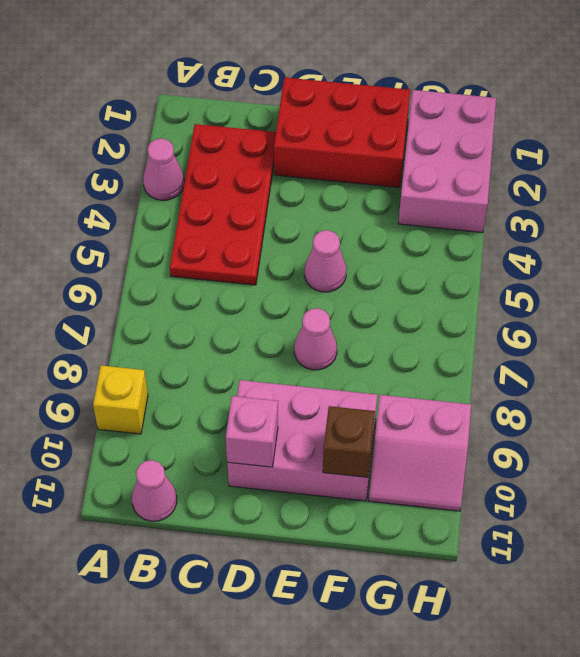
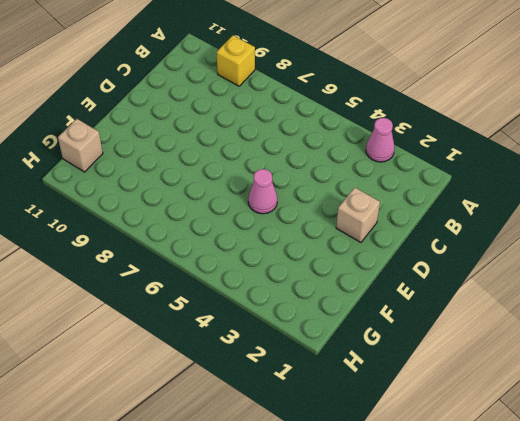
tan brick D2 level 1 -> red brick D1:F2 level 1
tan brick G11 level 1 -> none
none -> red plate B2:C5 level 1
none -> pink cone B11 level 1
none -> pink brick D9:F10 level 1

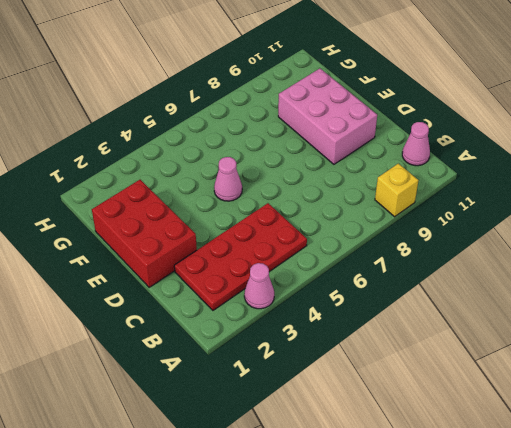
none -> pink cone E7 level 1
none -> pink brick G1:H3 level 1
none -> pink slope G9:H10 level 1 top 9

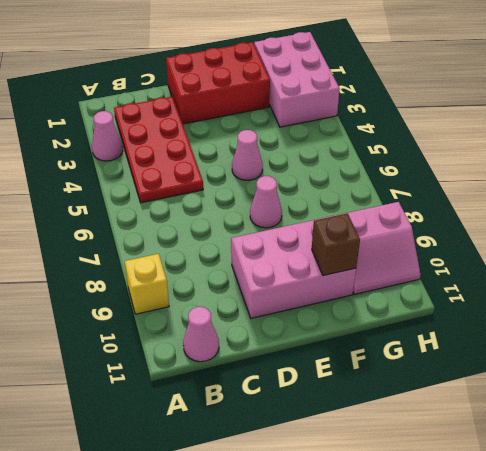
none -> pink brick D10 level 2

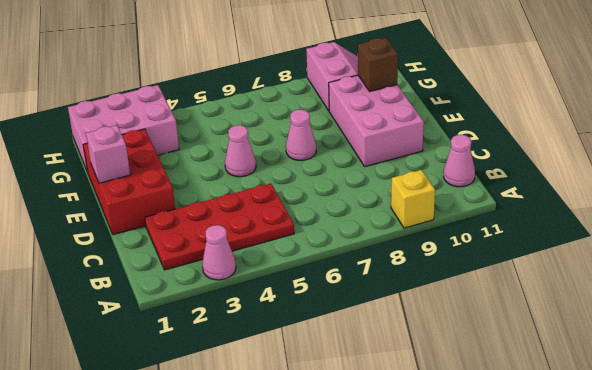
pink brick E1 level 2 -> pink brick D10 level 2

